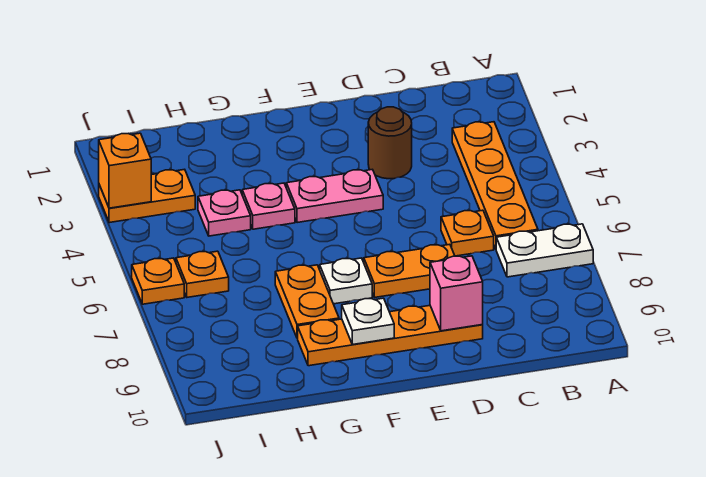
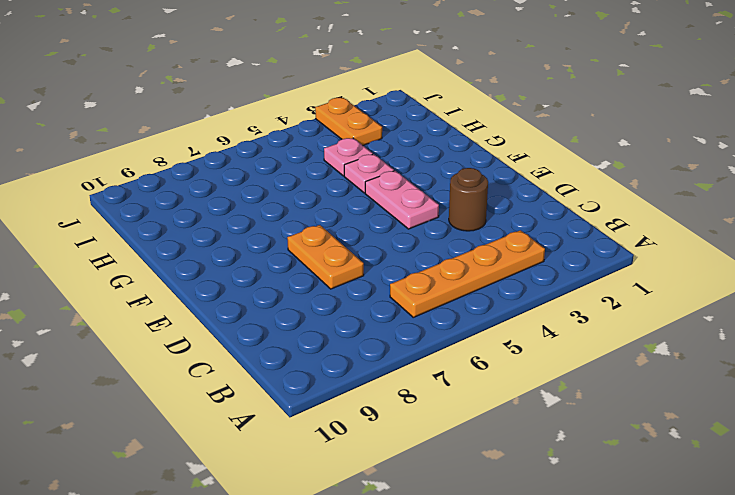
none -> white plate A7:B7 level 1
none -> orange plate C6 level 1
none -> orange plate D9:G9 level 1

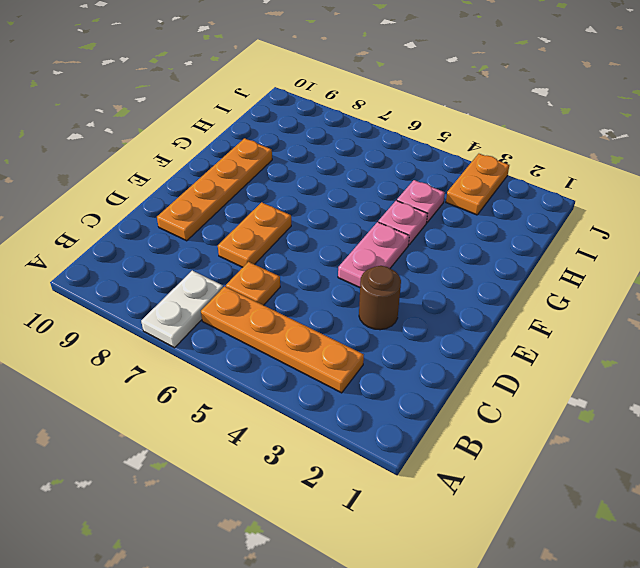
none -> white plate F7 level 1
none -> orange plate G7:G8 level 1
none -> orange plate I6 level 1

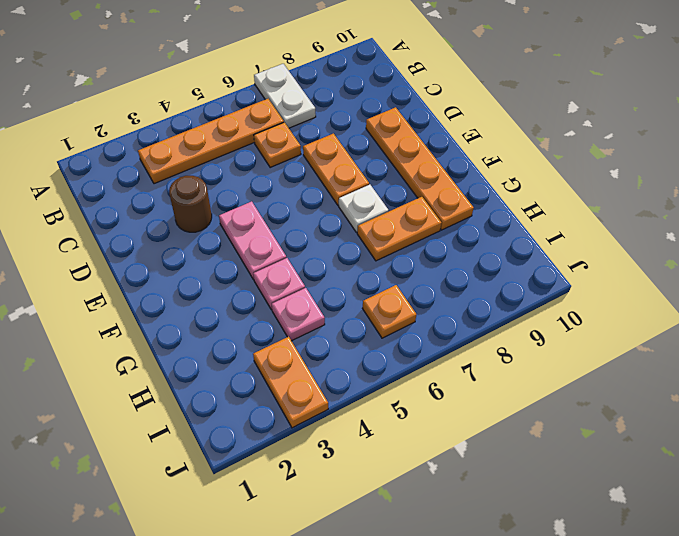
none -> orange plate J6 level 1
none -> pink brick D9 level 2
none -> white plate F9 level 2

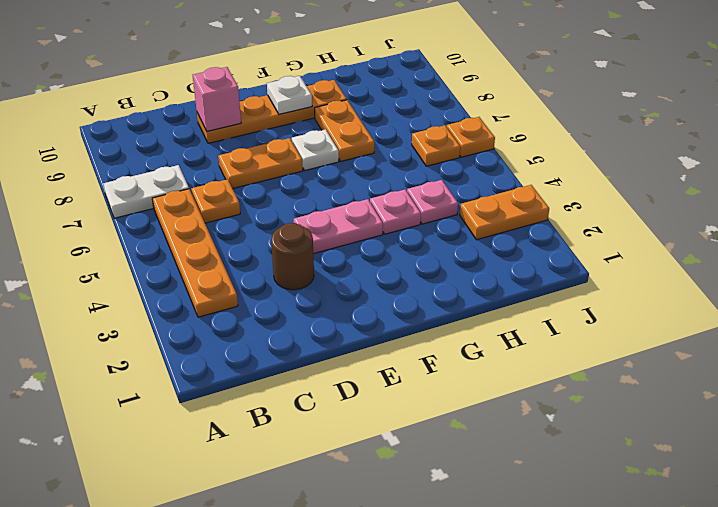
none -> orange brick J3 level 2

